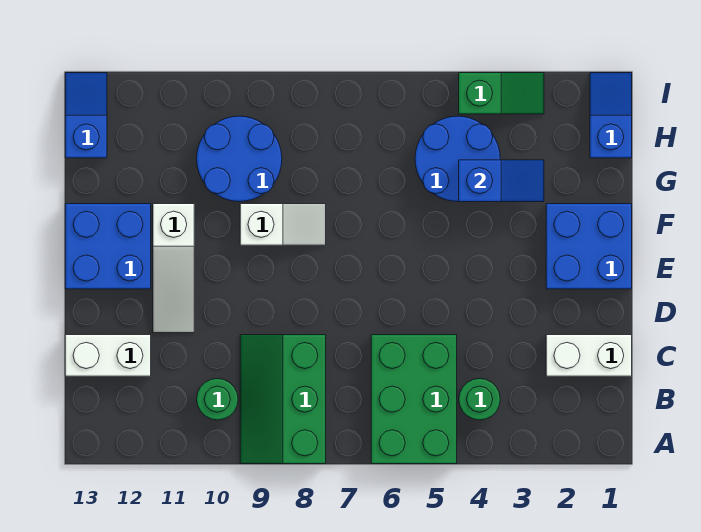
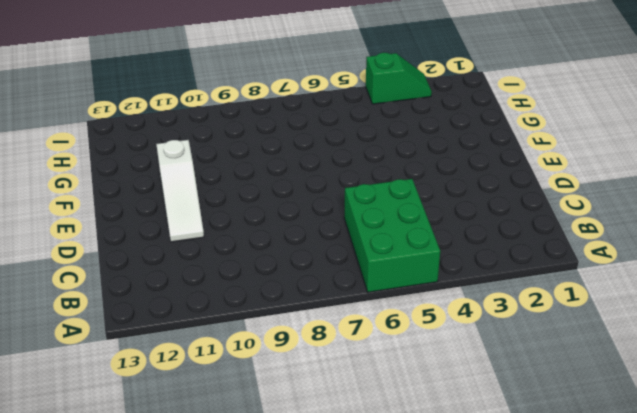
none -> green slope A8:C9 level 1 top 8
none -> green round brick B4 level 1
none -> green round brick B10 level 1

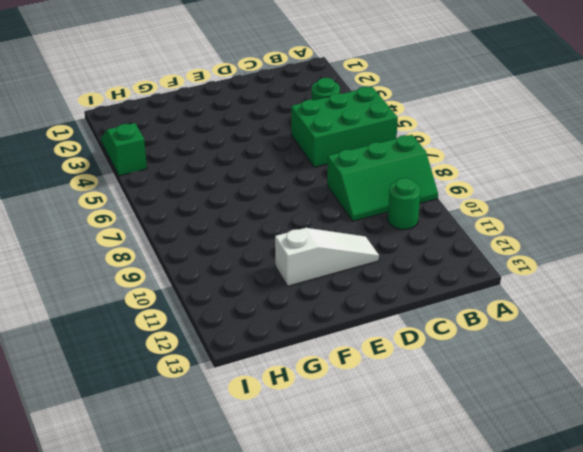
none -> white brick C1:C2 level 1
none -> white brick C12:C13 level 1
none -> blue brick E1:F2 level 1

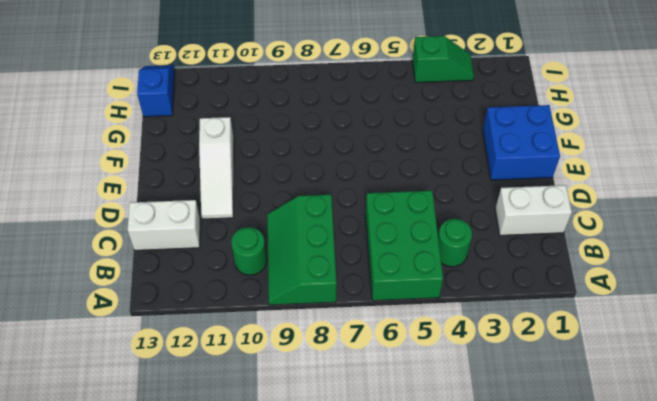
none -> blue brick E12:F13 level 1
none -> white slope F8:F9 level 1 top 9
none -> blue round brick G4:H5 level 1

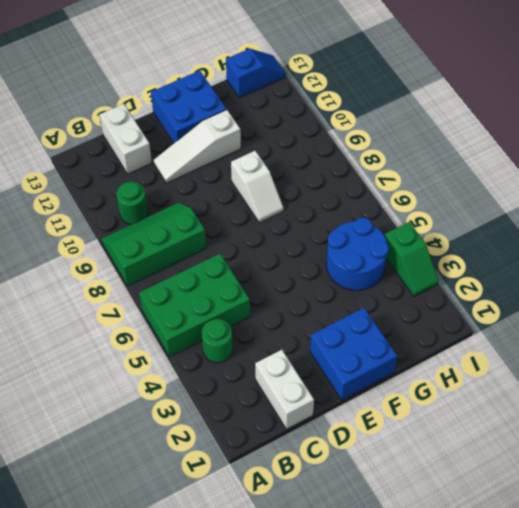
none -> blue round brick G9:H10 level 1
none -> blue slope H1:I1 level 1 top H
none -> blue slope G3:G4 level 2 top 4

